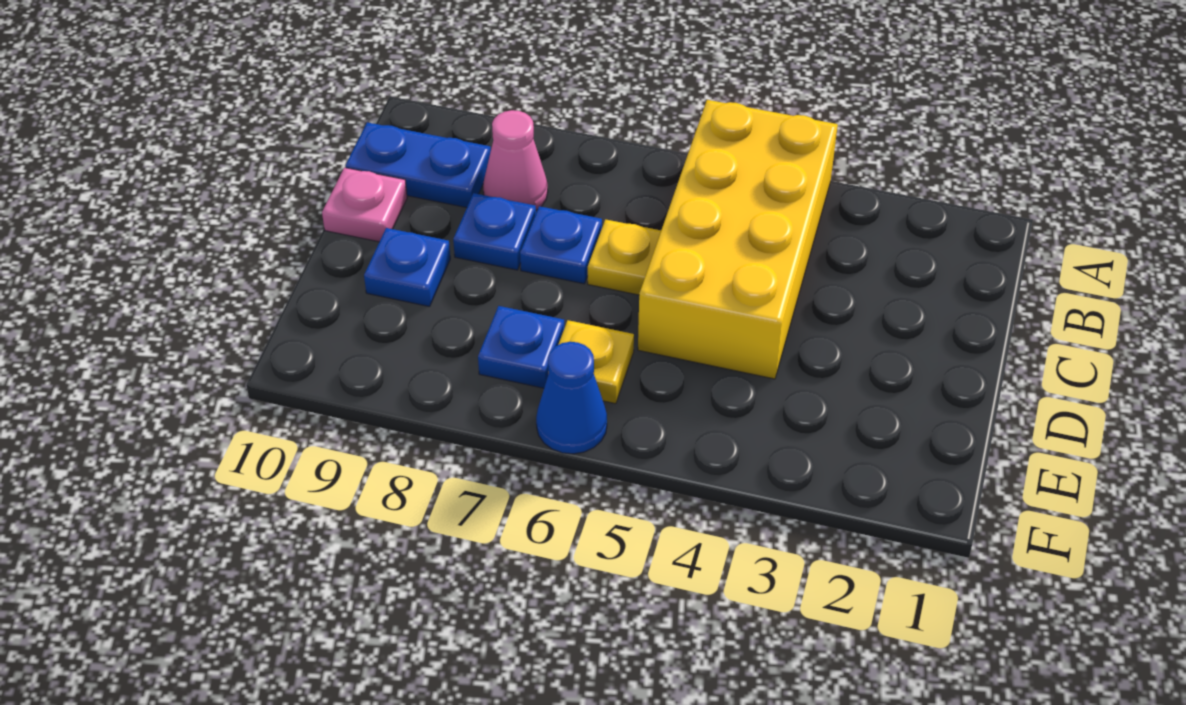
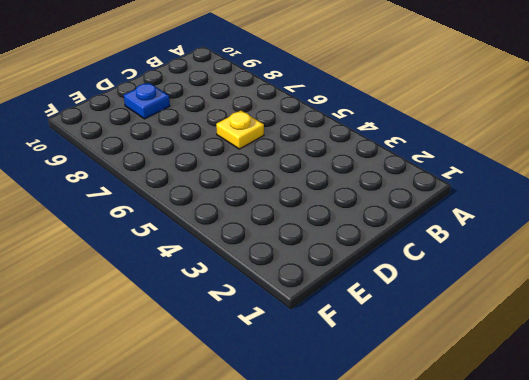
none -> yellow brick A4:D5 level 1
none -> pink cone B8 level 1

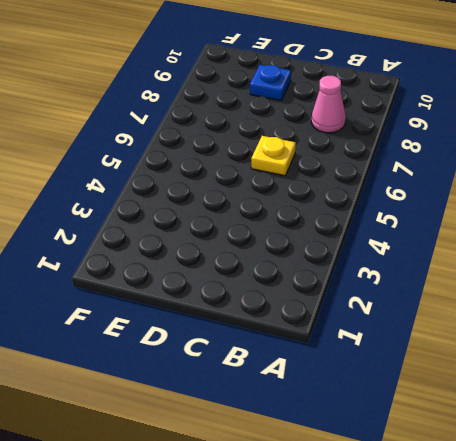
none -> yellow brick A4:D5 level 1
none -> blue plate B9:B10 level 1

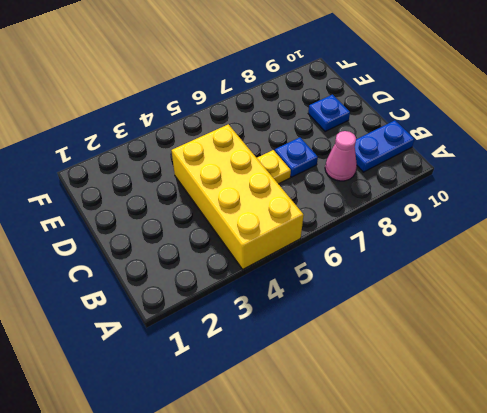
none -> blue plate C8 level 1
none -> pink plate C10 level 1

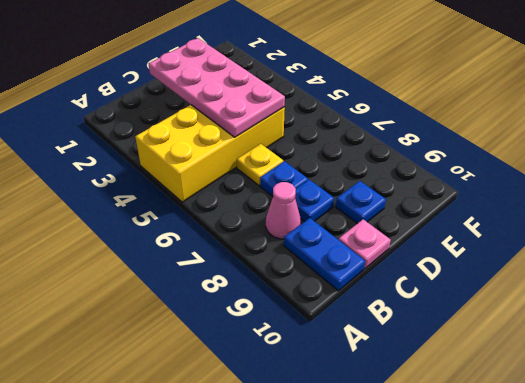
pink plate C2:D5 level 2 -> none
none -> yellow plate E6 level 1
none -> blue plate E7 level 1

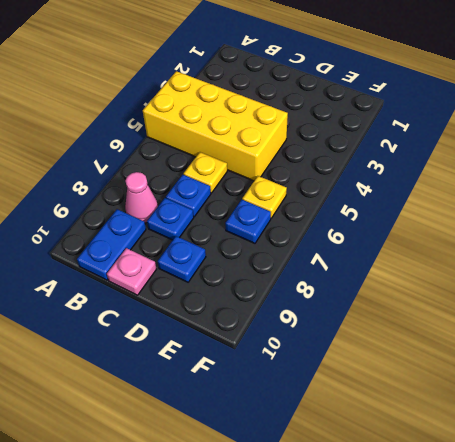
none -> blue cone F6 level 1

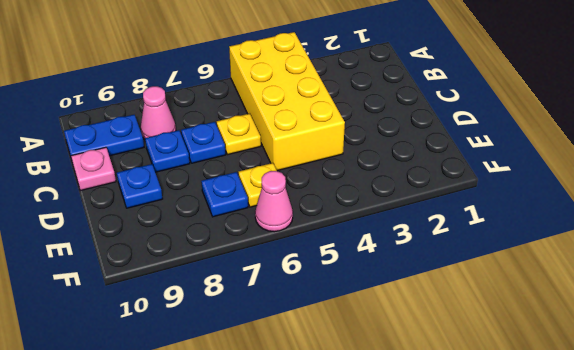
pink cone F6 level 1 -> blue cone F6 level 1

